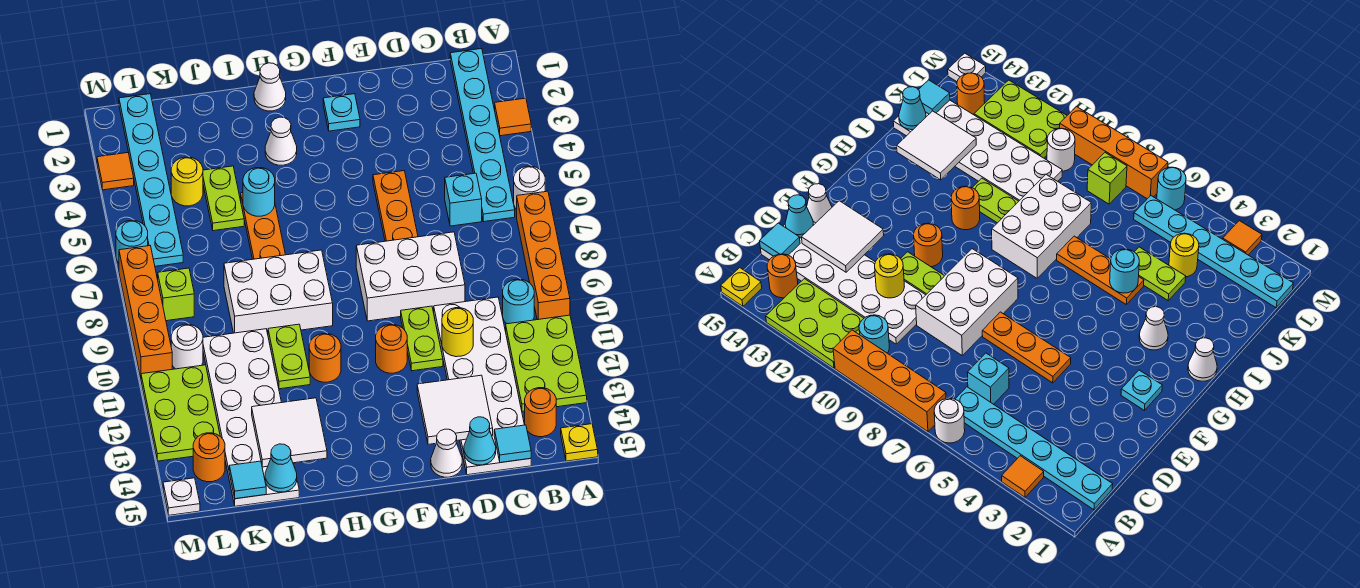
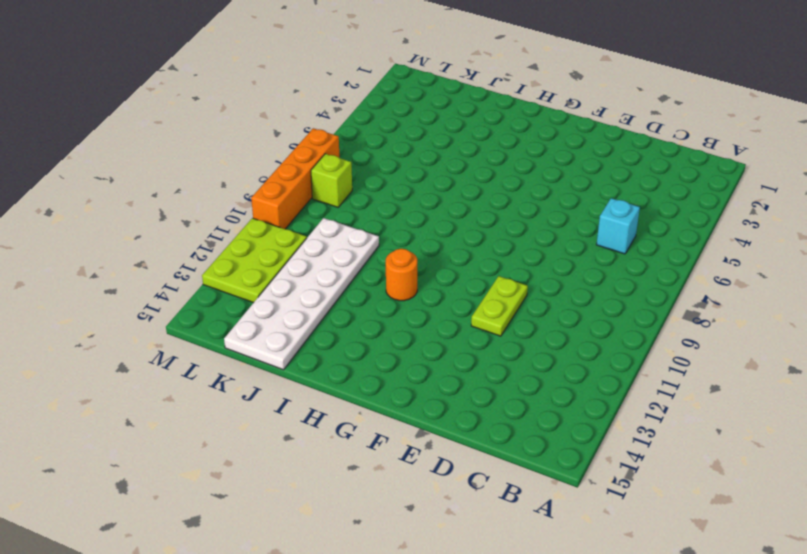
none -> orange tile A3 level 1
none -> white round brick A6 level 1
none -> orange brick A7:A10 level 1
none -> lime plate A11:B13 level 1

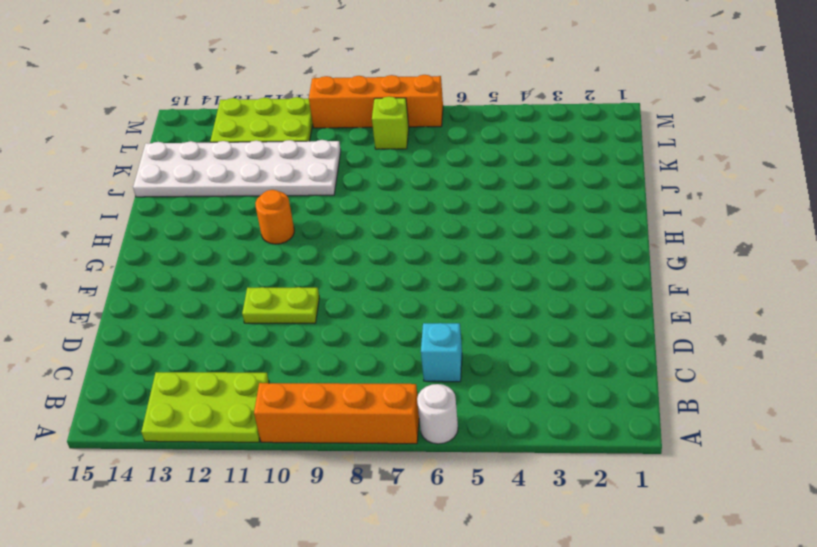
none -> orange tile A3 level 1
none -> yellow plate A15 level 1
none -> cyan plate B1:B6 level 1
none -> cyan round brick B10 level 1

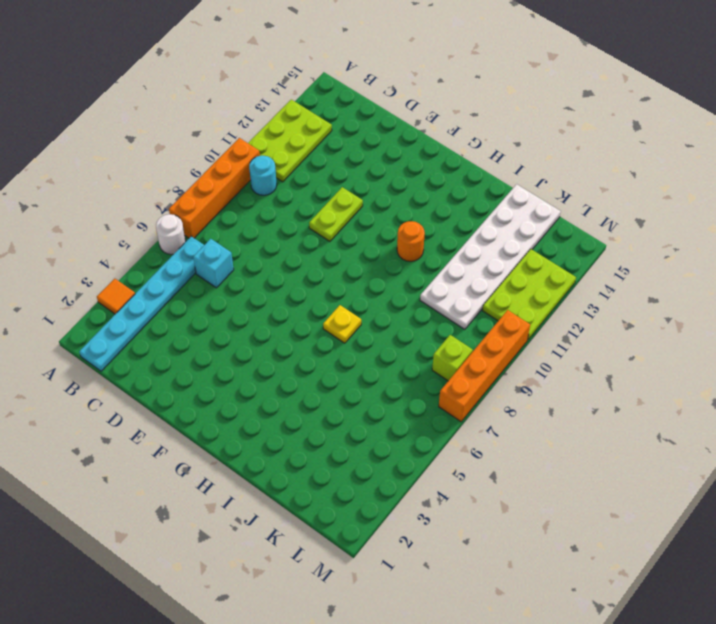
yellow plate H7 level 1 -> yellow plate A15 level 1
none -> orange round brick B14 level 1
none -> white plate C10:D15 level 1
none -> white brick D8:F9 level 1
none -> orange plate E5:E7 level 1

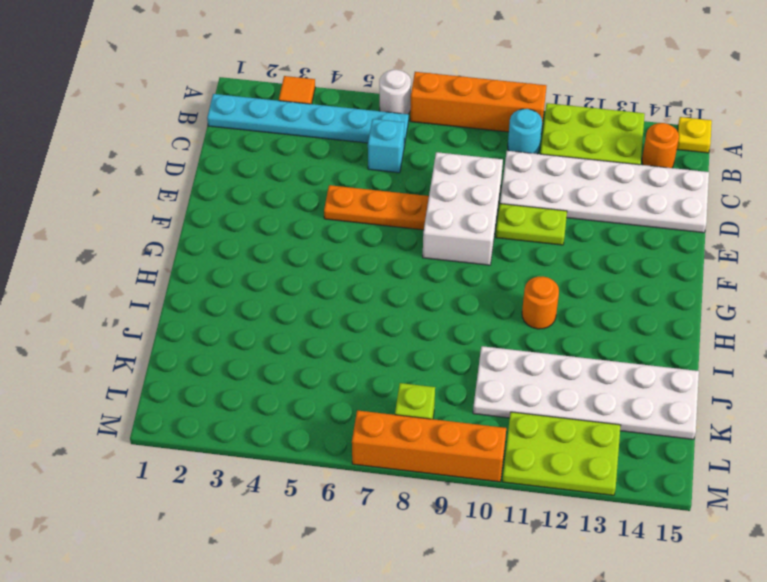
none -> white cone E15 level 1
none -> cyan plate F2 level 1
none -> orange round brick F11 level 1
none -> white cone H1 level 1

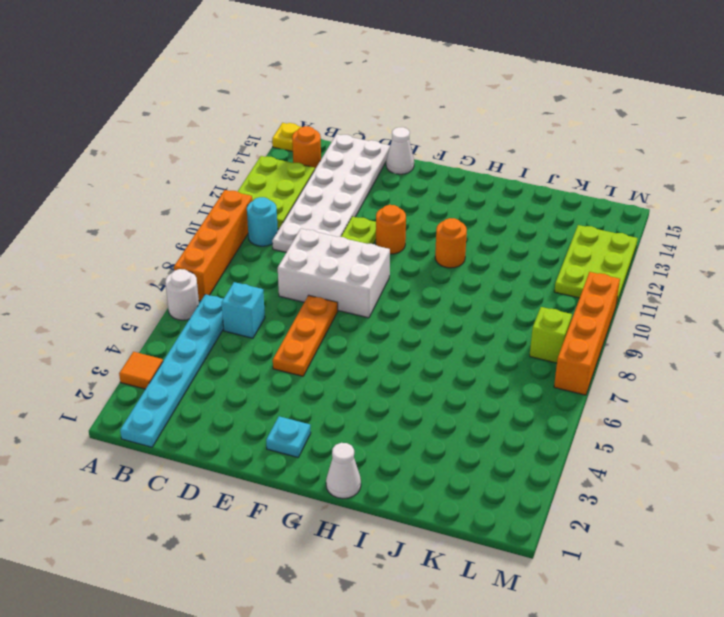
none -> white cone H3 level 1
none -> white brick H8:J9 level 1
none -> orange plate I5:I7 level 1
none -> lime plate I10:I11 level 1

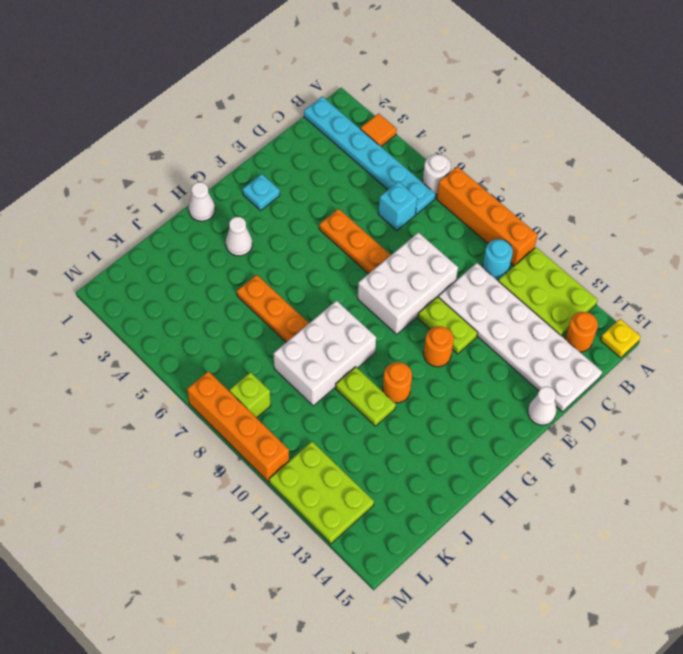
none -> lime plate J4:J5 level 1
none -> white plate J10:K15 level 1
none -> yellow round brick K4 level 1
none -> cyan plate L1:L6 level 1

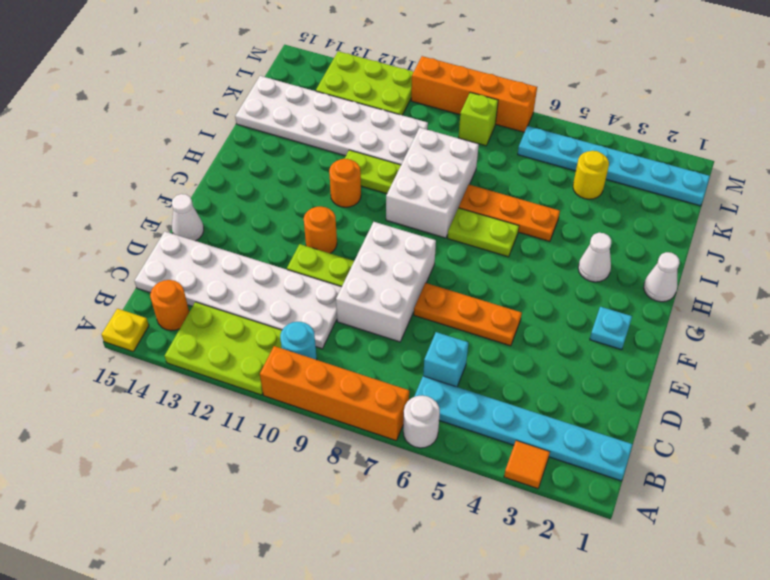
lime plate H6:H7 level 1 -> lime plate J4:J5 level 1
none -> white round brick L10 level 1
none -> orange round brick L14 level 1
none -> orange tile M3 level 1
none -> cyan round brick M6 level 1

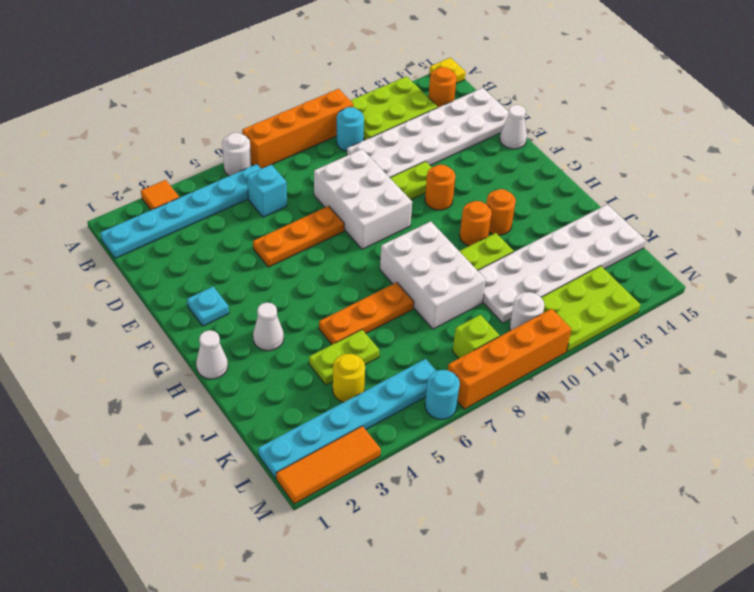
orange round brick H12 level 1 -> orange round brick L14 level 1
orange tile M1:M3 level 1 -> orange tile M3 level 1
none -> white plate M15 level 1
none -> cyan tile C15 level 2
none -> yellow round brick D11 level 2
none -> white tile D13:E14 level 2

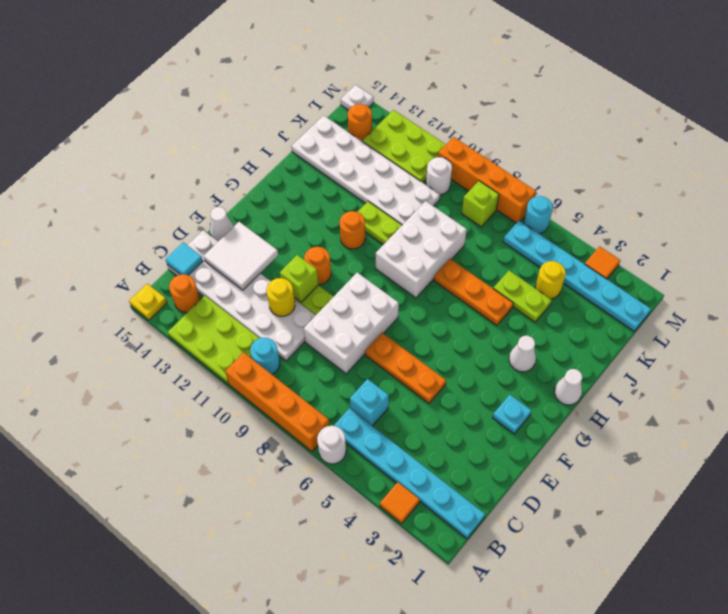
lime brick E11 level 2 -> none
none -> cyan cone D15 level 2
none -> cyan round brick I5 level 2
none -> white tile I13:J14 level 2
none -> cyan cone J15 level 2

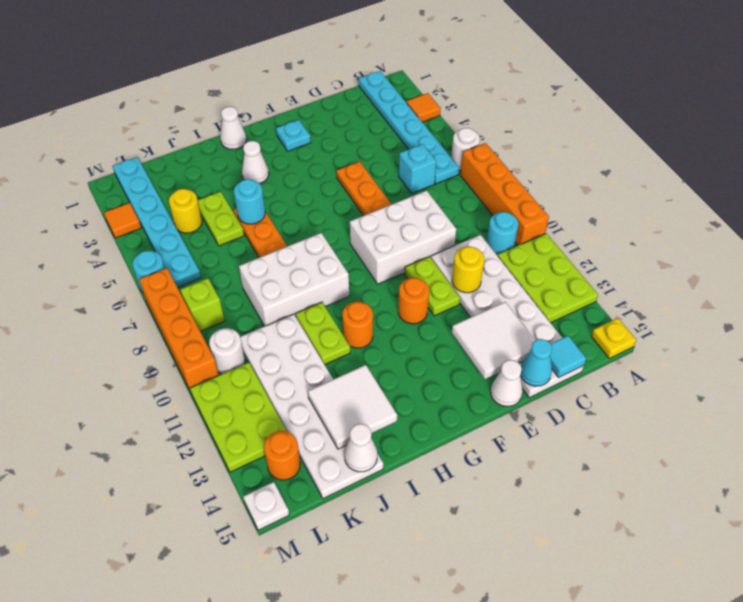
white cone J15 level 2 -> cyan cone J15 level 2
none -> orange round brick B14 level 1
none -> cyan tile K15 level 2

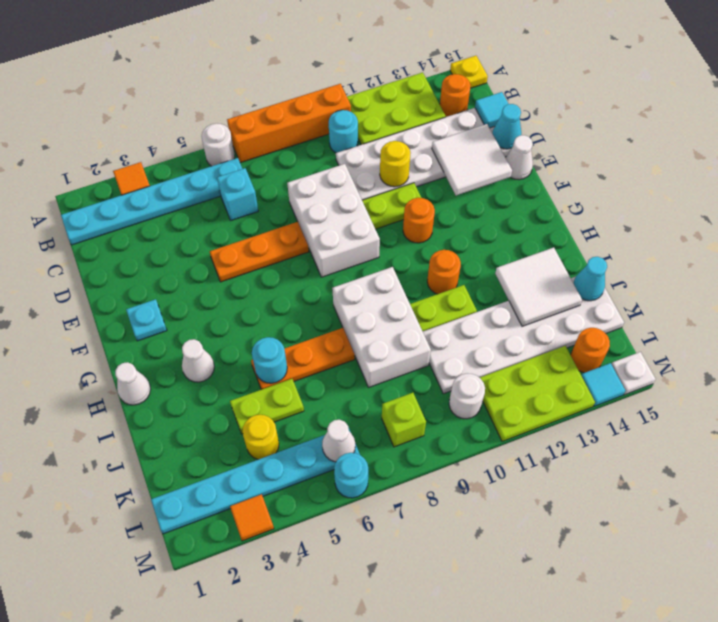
white cone L6 level 2 -> none
cyan tile M14 level 1 -> cyan tile K15 level 2
none -> orange brick M7:M10 level 1

